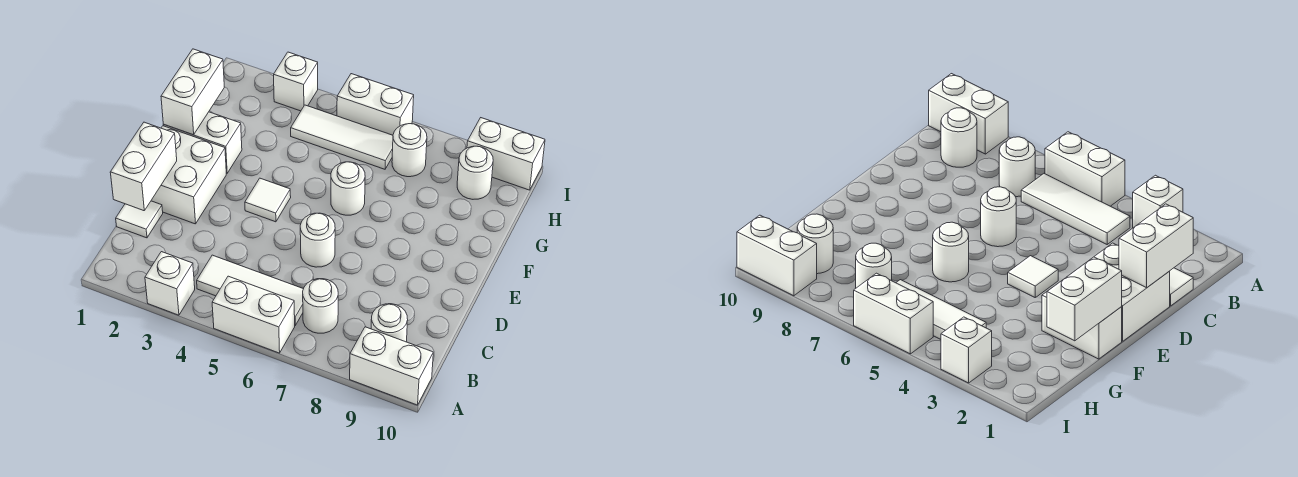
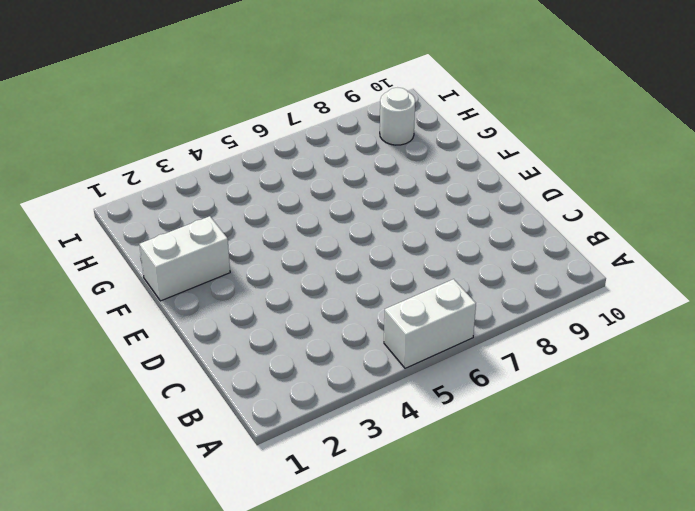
none -> white brick A3 level 1
none -> white brick A9:A10 level 1
none -> white tile B4:B6 level 1

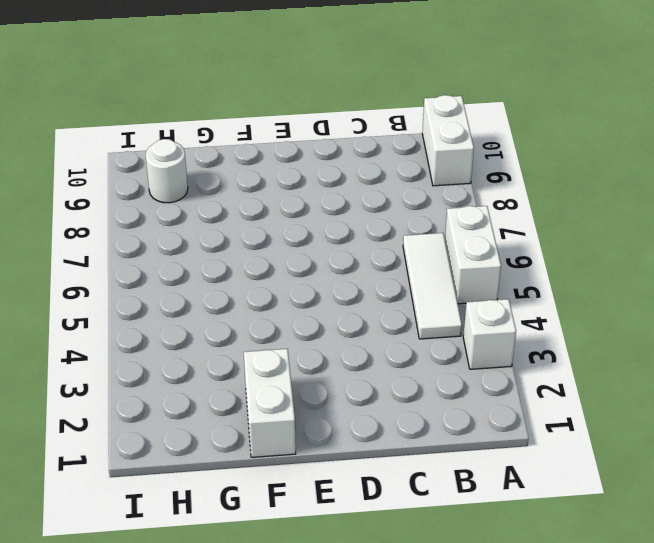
none -> white round brick B7 level 1
none -> white round brick B9 level 1
none -> white tile C1 level 1

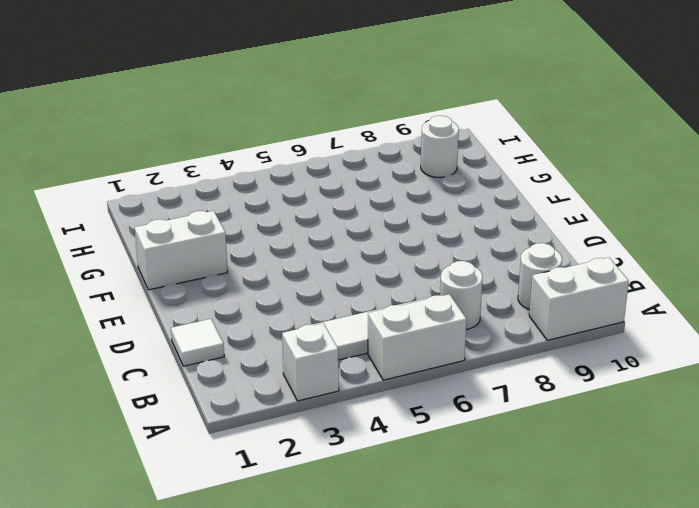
none -> white brick D1:E2 level 1
none -> white round brick D6 level 1
none -> white tile E4 level 1

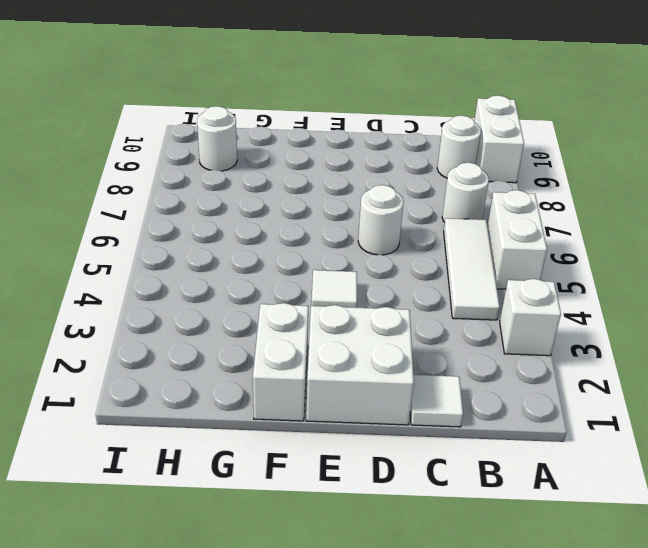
none -> white round brick F6 level 1
none -> white tile H4:H6 level 1
none -> white round brick H7 level 1

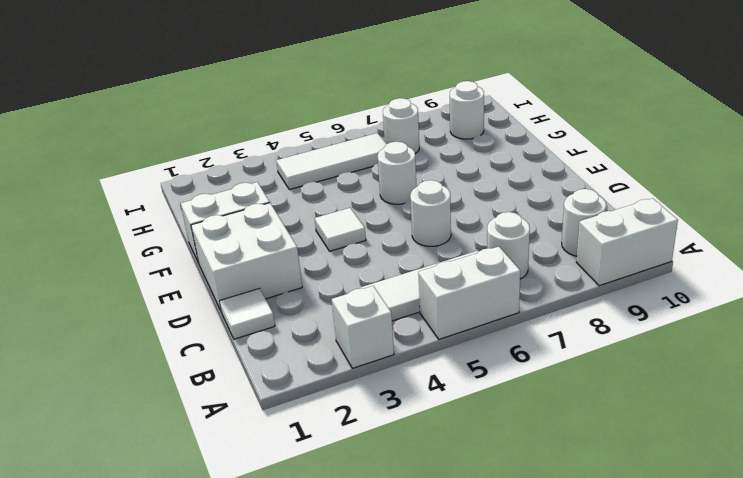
none -> white brick I3 level 1
none -> white brick I5:I6 level 1
none -> white brick I9:I10 level 1

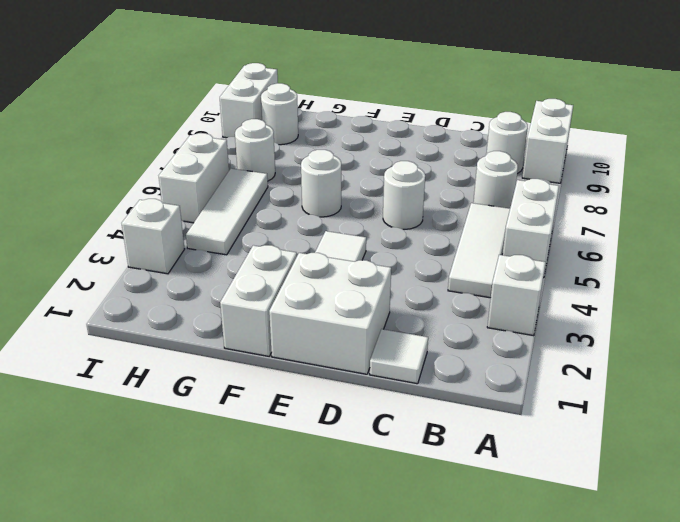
none -> white brick C1:D1 level 2
none -> white brick F1:G1 level 2

